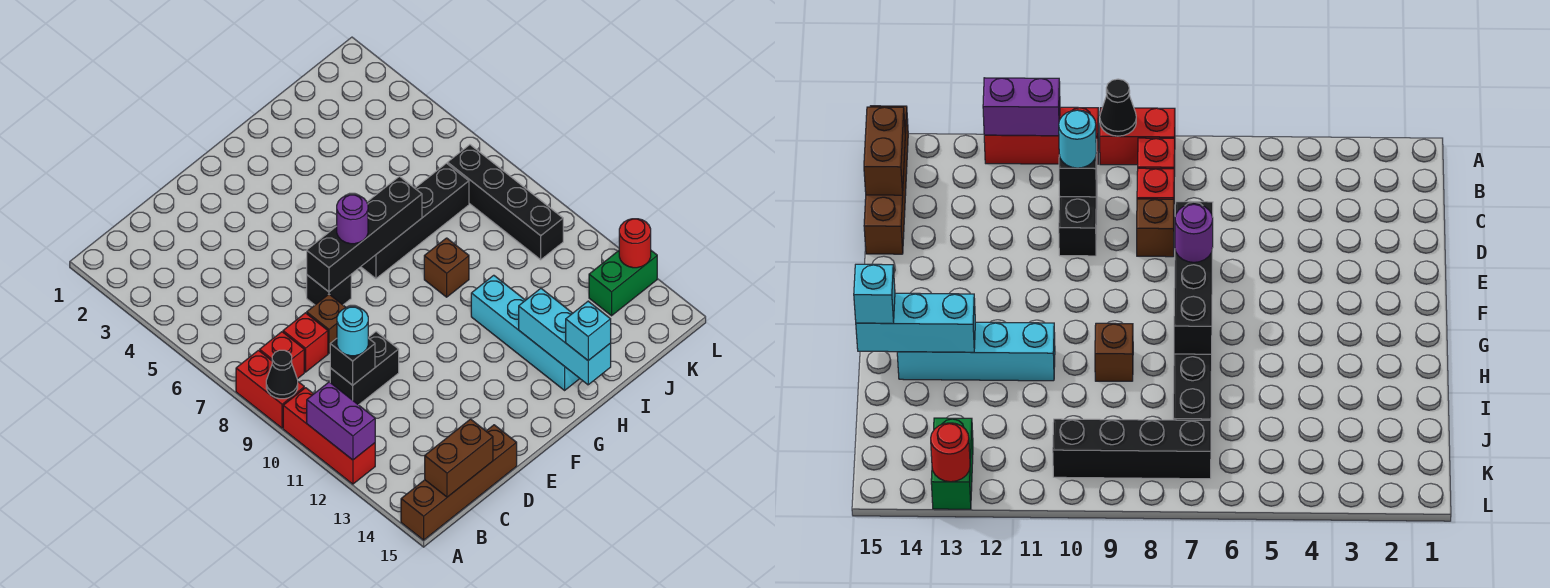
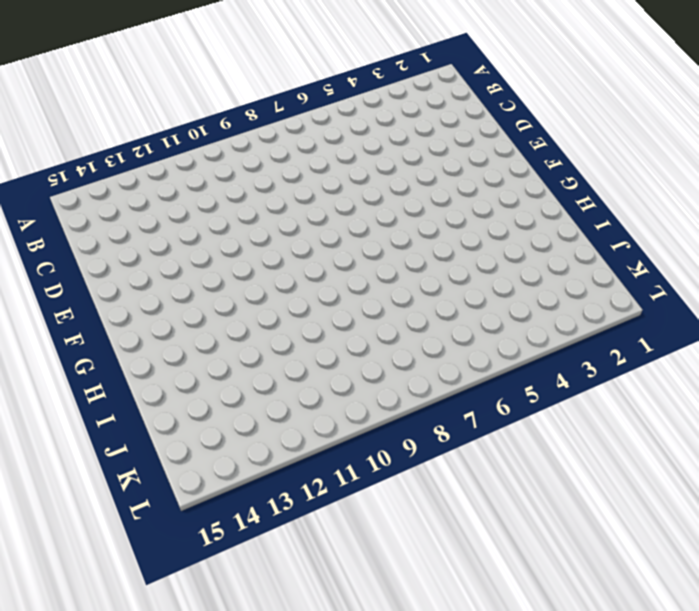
none -> red brick A8:A9 level 1
none -> red brick A10:A12 level 1
none -> brown brick A15:D15 level 1

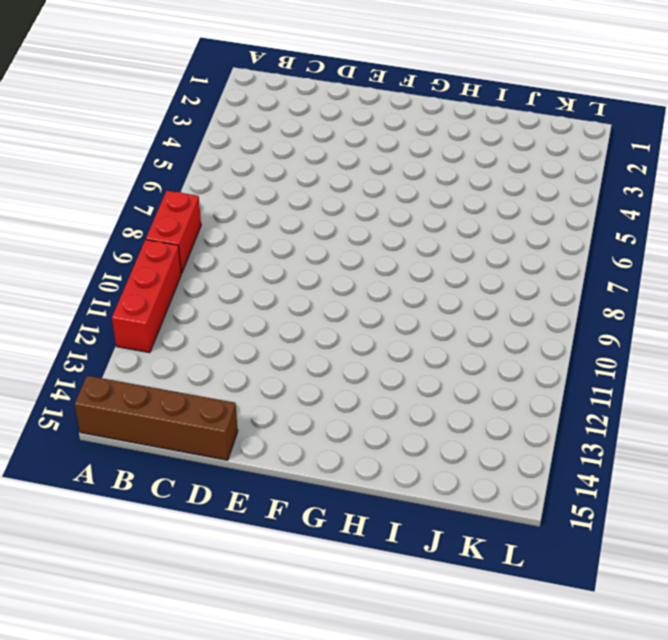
none -> red brick B8 level 1
none -> red brick C8 level 1
none -> black brick C10:D10 level 1

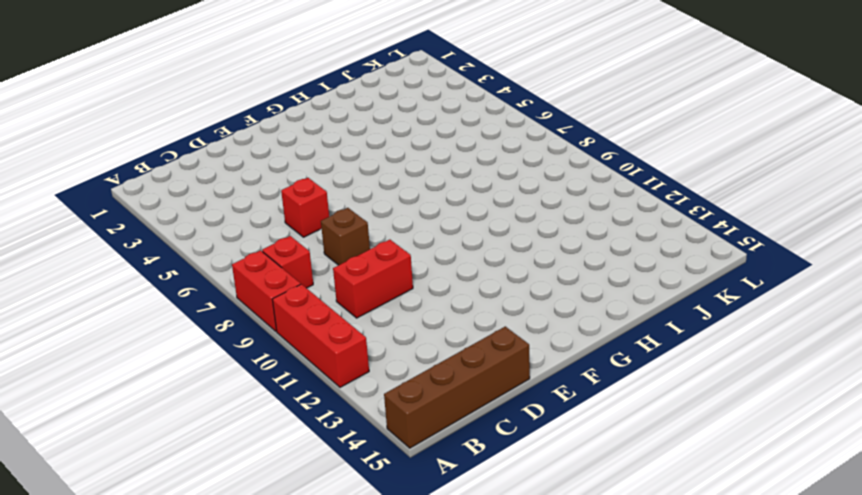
red brick C10:D10 level 1 -> black brick C10:D10 level 1
red brick D6 level 1 -> red brick C8 level 1
none -> black brick E7 level 1
none -> black brick G7:J7 level 1
none -> brown brick H9 level 1

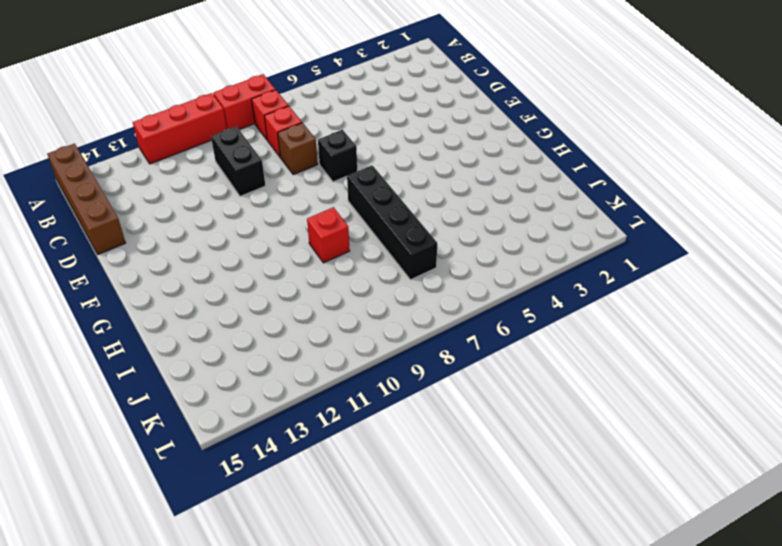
red brick H9 level 1 -> brown brick H9 level 1
none -> cyan brick H11:H14 level 1
none -> black brick K7:K10 level 1
none -> green brick K13:L13 level 1

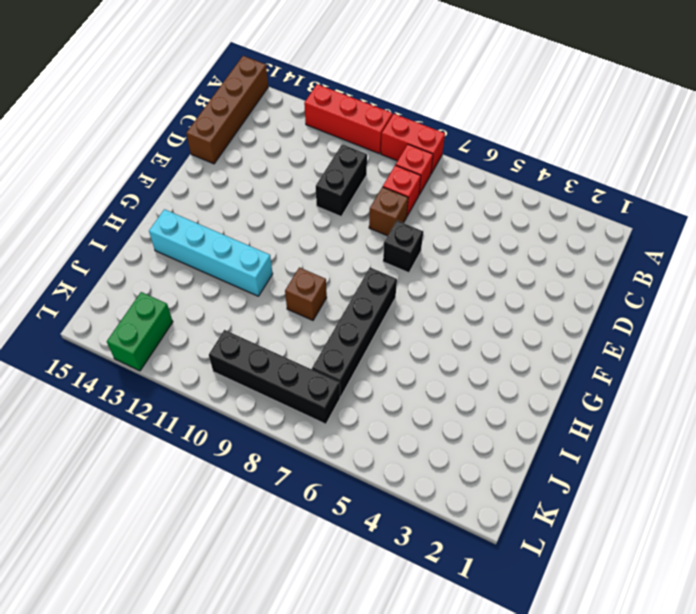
none -> black cone A9 level 2
none -> purple brick A11:A12 level 2
none -> brown brick B15:C15 level 2

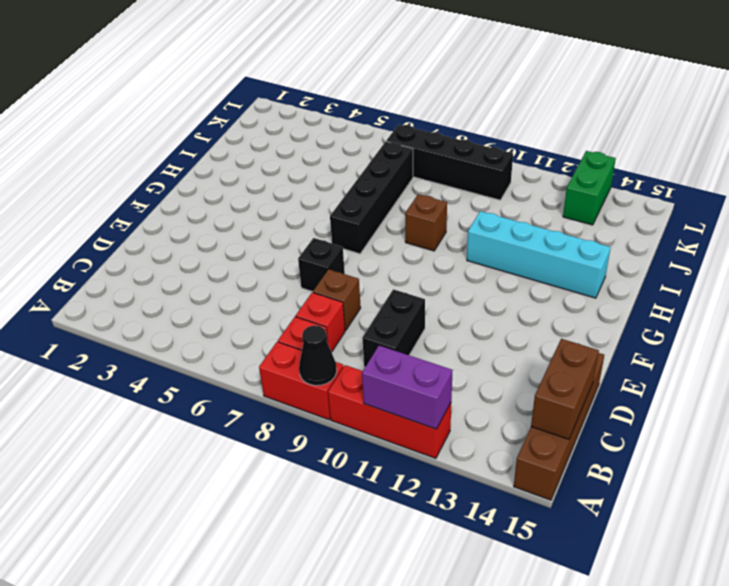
none -> black brick C10 level 2
none -> black brick E7:H7 level 2
none -> cyan brick H13:H15 level 2

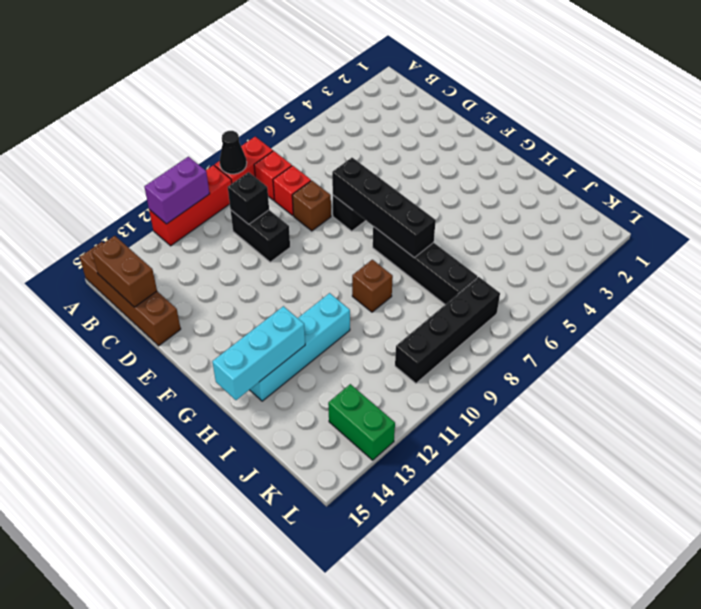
none -> red round brick L13 level 2
none -> cyan round brick C10 level 3
none -> purple round brick F7 level 3

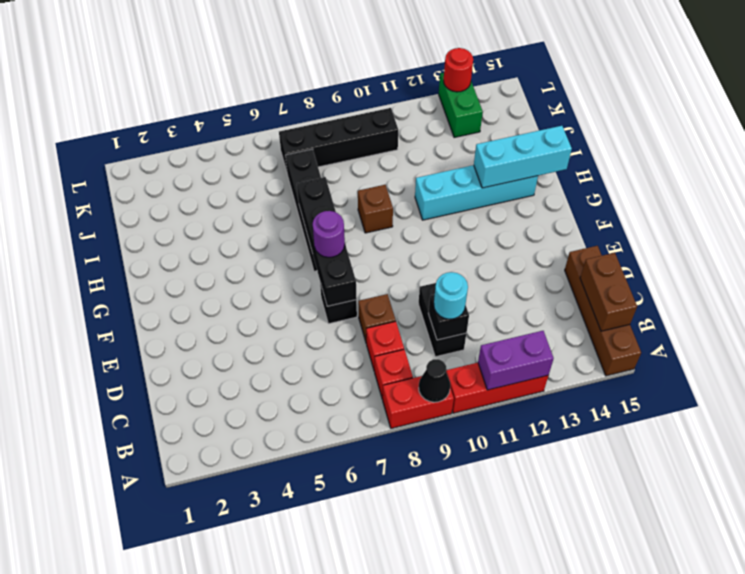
none -> cyan brick H15 level 3

